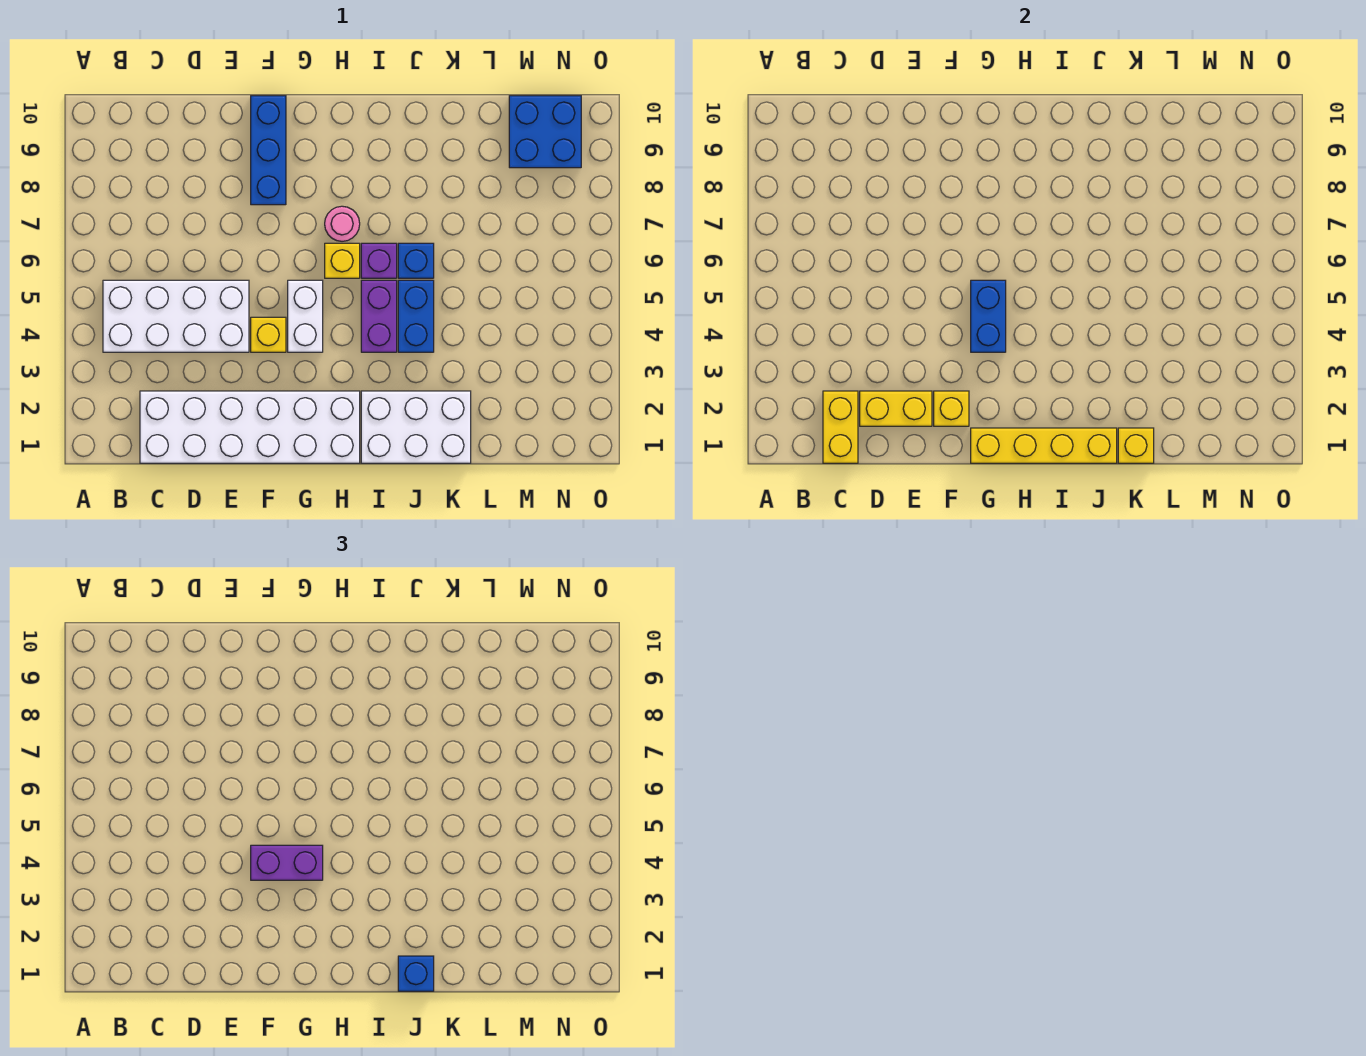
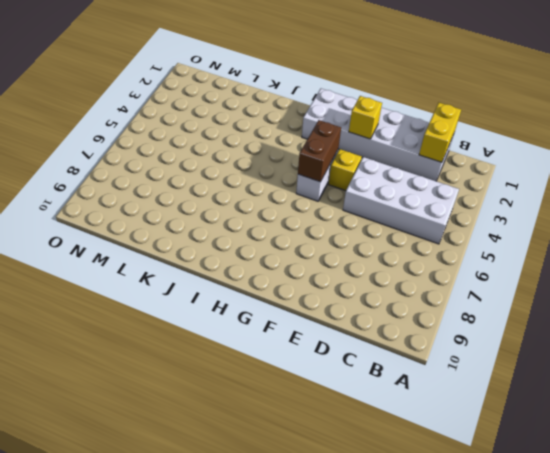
brown brick G4:G5 level 2 -> blue brick G4:G5 level 2
none -> blue brick F8:F10 level 1
none -> yellow brick H6 level 1
none -> pink round brick H7 level 1

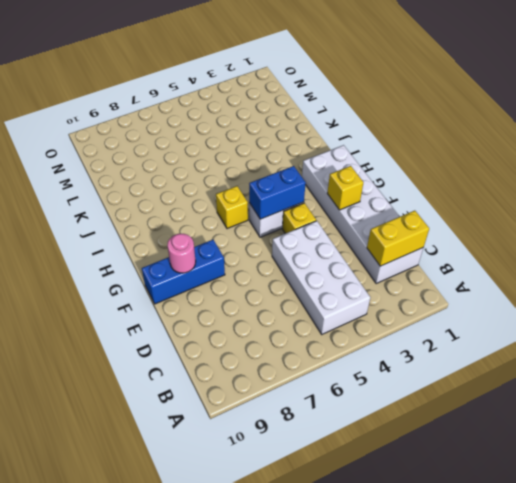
pink round brick F9 level 2 -> pink round brick H7 level 1
none -> white brick I1:K2 level 1
none -> purple brick I4:I5 level 1
none -> purple brick I6 level 1

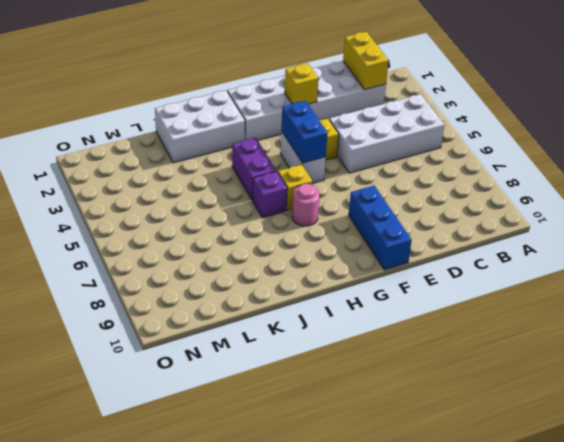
none -> blue brick J4:J5 level 1
none -> blue brick J6 level 1
none -> blue brick M9:N10 level 1

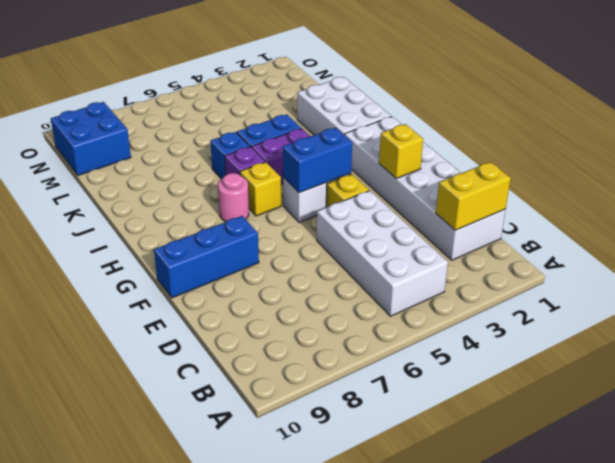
none -> yellow brick D2:E2 level 2
none -> yellow brick G1:J1 level 2
none -> yellow brick K1 level 2

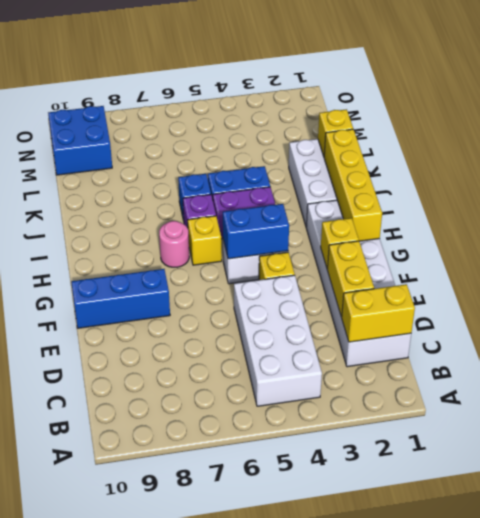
none -> purple brick F4:G4 level 3
none -> blue brick J1 level 3

